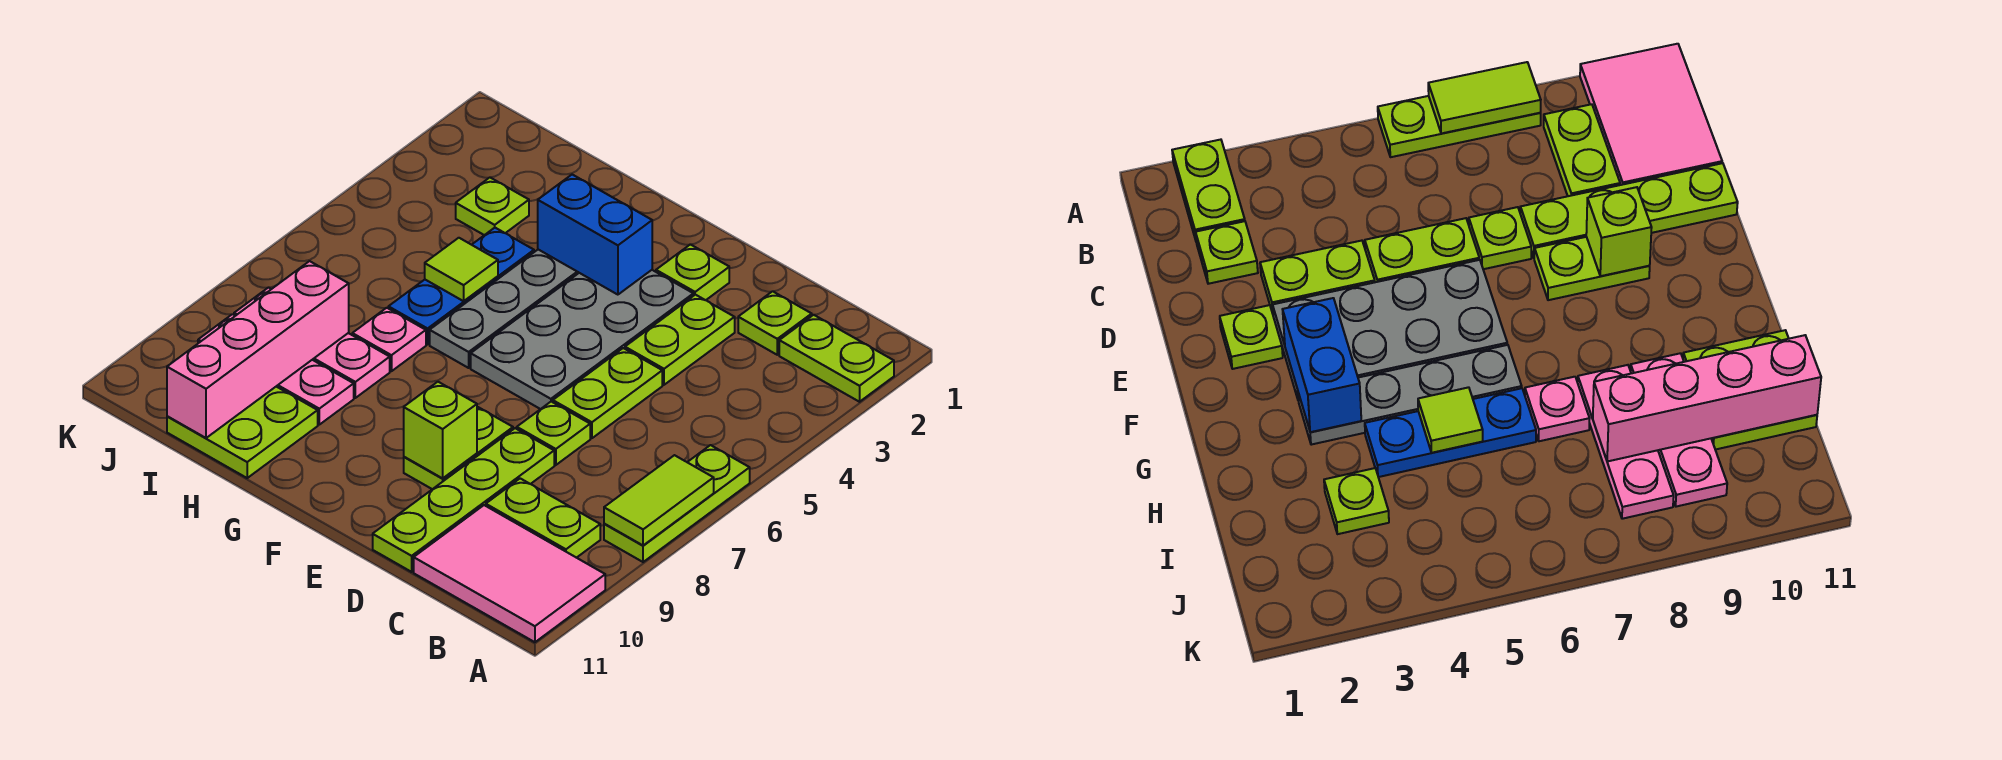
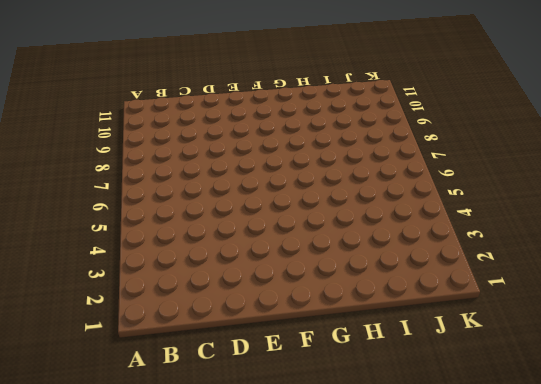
none -> lime plate A2:B2 level 1
none -> lime plate A6:A8 level 1
none -> pink tile A10:C11 level 1

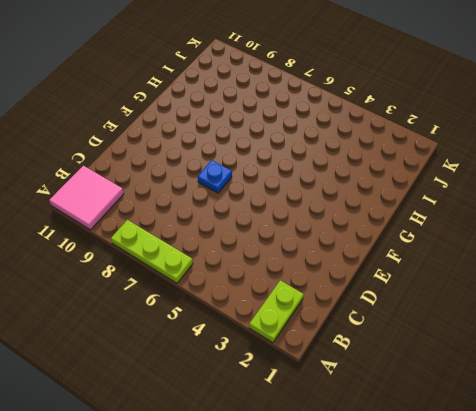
pink tile A10:B11 level 1 -> pink tile A10:C11 level 1
blue plate E7 level 1 -> none
none -> lime plate B9:C9 level 1
none -> lime plate C2 level 1
none -> lime plate D3:D4 level 1

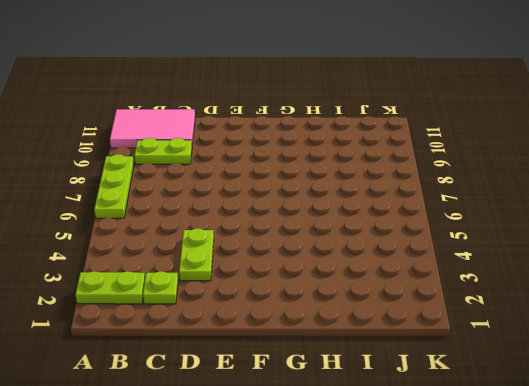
none -> lime plate D5:D6 level 1
none -> lime plate D7 level 1
none -> lime plate D8:D11 level 1

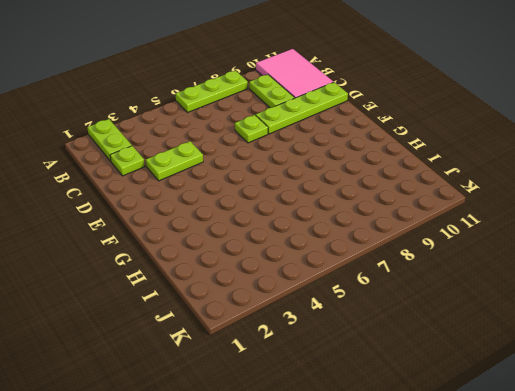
none -> lime plate D5:D6 level 1
none -> lime plate E2 level 1
none -> grey plate E3:F6 level 1

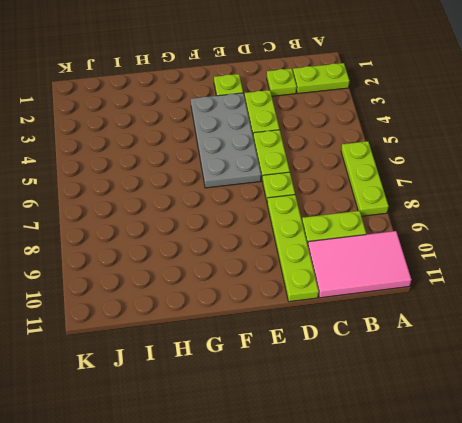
none -> lime plate E8:E9 level 1
none -> grey plate G3:G6 level 1
none -> blue plate H4:H6 level 1

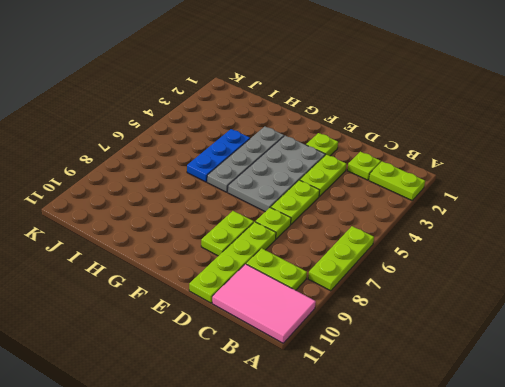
none -> pink plate H7 level 1
none -> pink plate H8:J8 level 1
none -> pink plate H9:J9 level 1

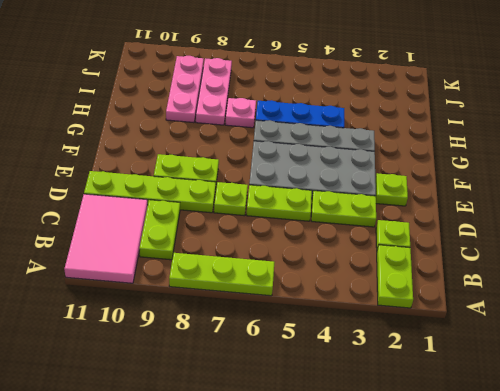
none -> lime plate H10:I11 level 1
none -> lime plate I3 level 1
none -> lime tile A7:A8 level 2

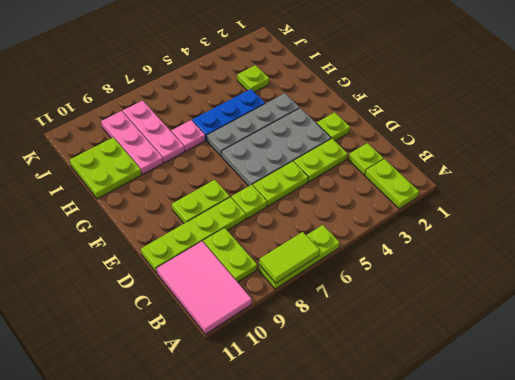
none -> lime brick E9 level 2
none -> blue brick F3:G3 level 2
none -> lime tile H5 level 2

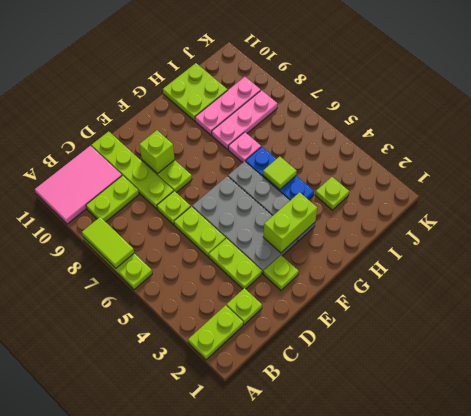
lime brick F3:G3 level 2 -> blue brick F3:G3 level 2
none -> pink brick I8:I11 level 2

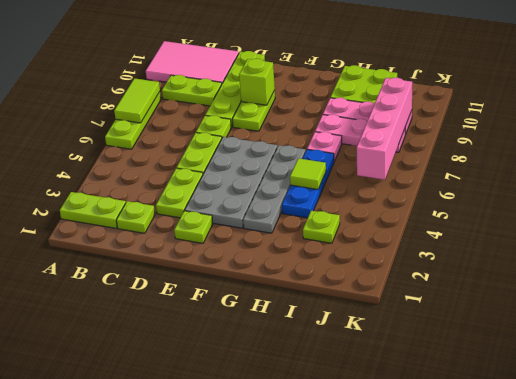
pink brick J6:J9 level 2 -> pink brick I8:I11 level 2
none -> blue brick F3:G3 level 2

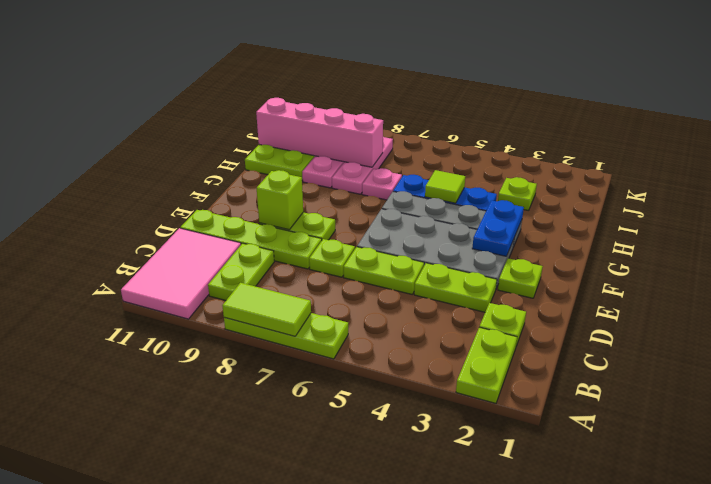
blue plate F3:G3 level 2 -> blue brick F3:G3 level 2

